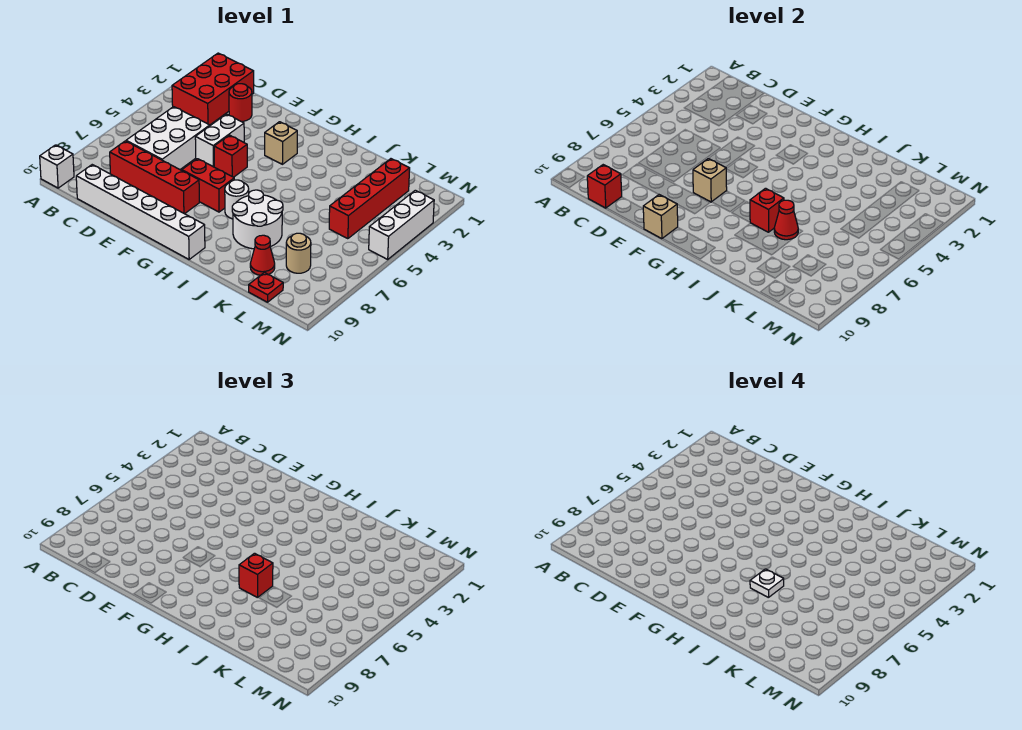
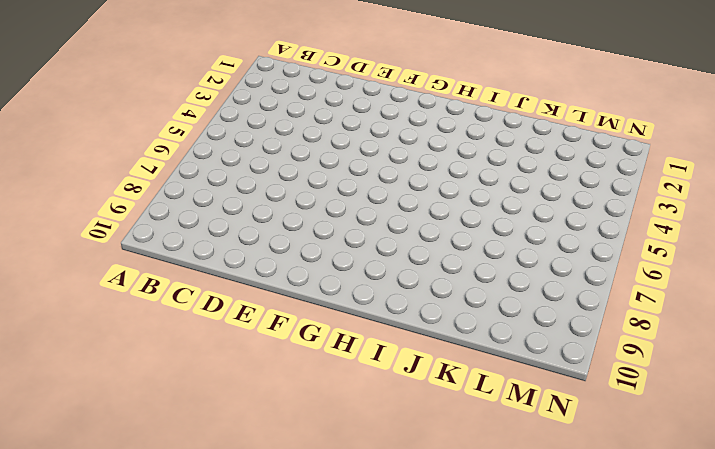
none -> white brick A10 level 1
none -> red brick B1:C3 level 1
none -> white brick C5:D7 level 1

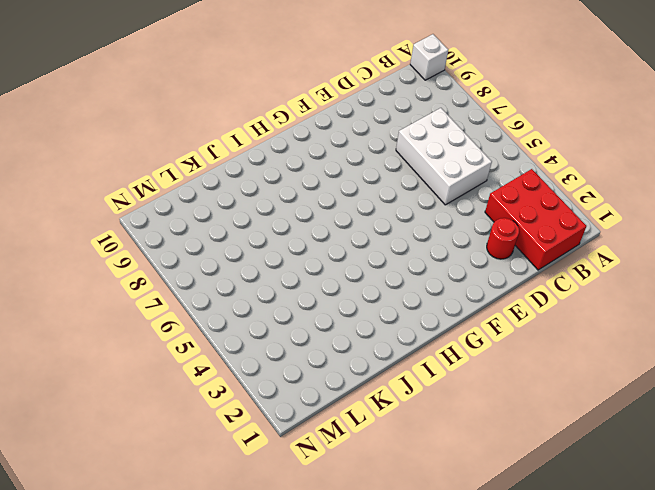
none -> red brick C8:F8 level 1
none -> white brick C10:H10 level 1
none -> white brick E4:E5 level 1

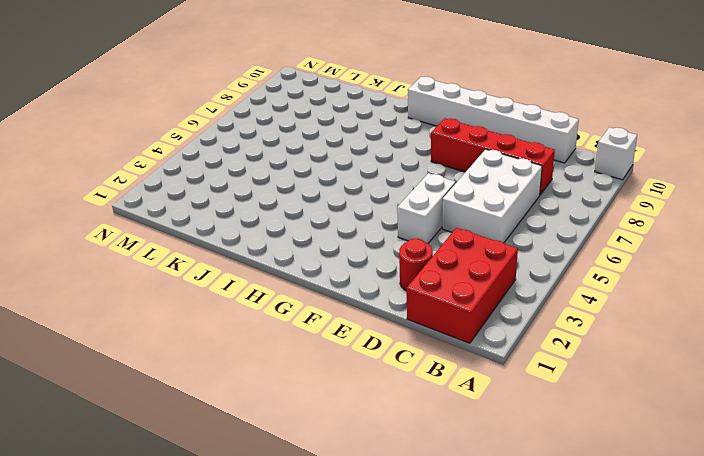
none -> red brick F5 level 1
none -> red brick F7:G7 level 1
none -> tan brick G3 level 1

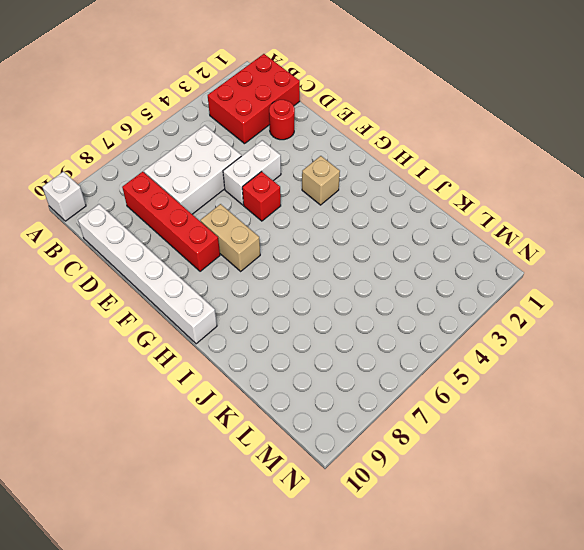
tan brick F7:G7 level 1 -> red brick F7:G7 level 1
none -> white round brick H7 level 1
none -> white round brick I7:J8 level 1
none -> red cone K9 level 1

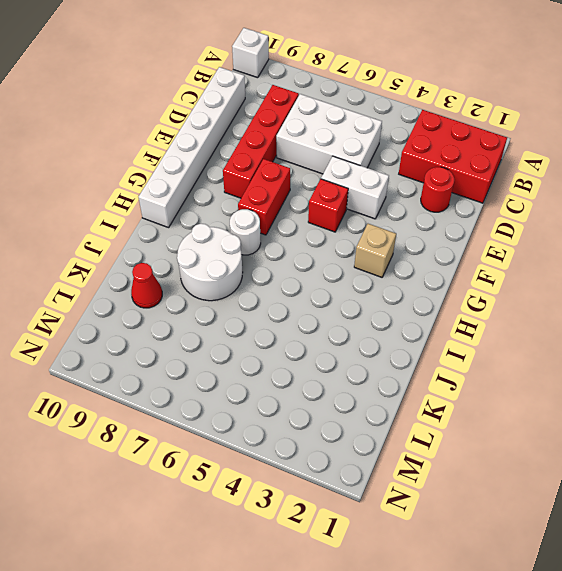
none -> red brick L2:L5 level 1
none -> tan round brick L8 level 1
none -> red plate L10 level 1

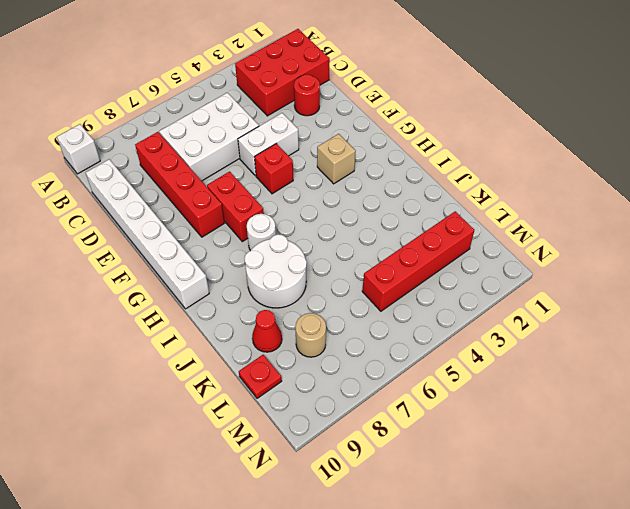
none -> white brick N3:N5 level 1
none -> red brick C10 level 2
none -> tan brick F7 level 2

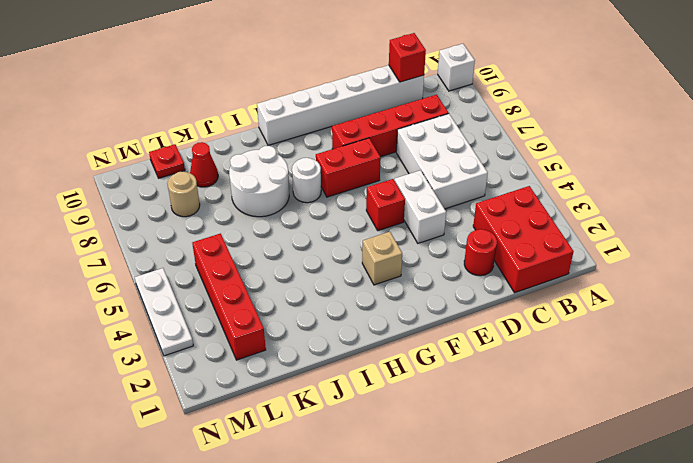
white plate N3:N5 level 1 -> white brick N3:N5 level 1
none -> tan brick F7 level 2
none -> tan brick F10 level 2
none -> red brick I7 level 2

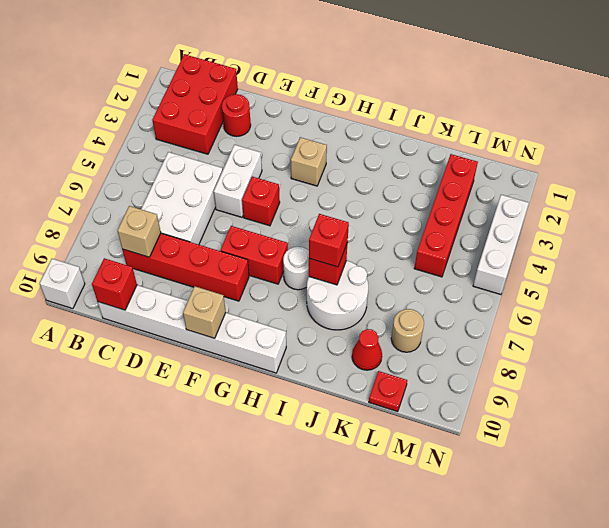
tan brick C8 level 2 -> tan brick F7 level 2
none -> red cone J7 level 2
none -> white plate I7 level 4

